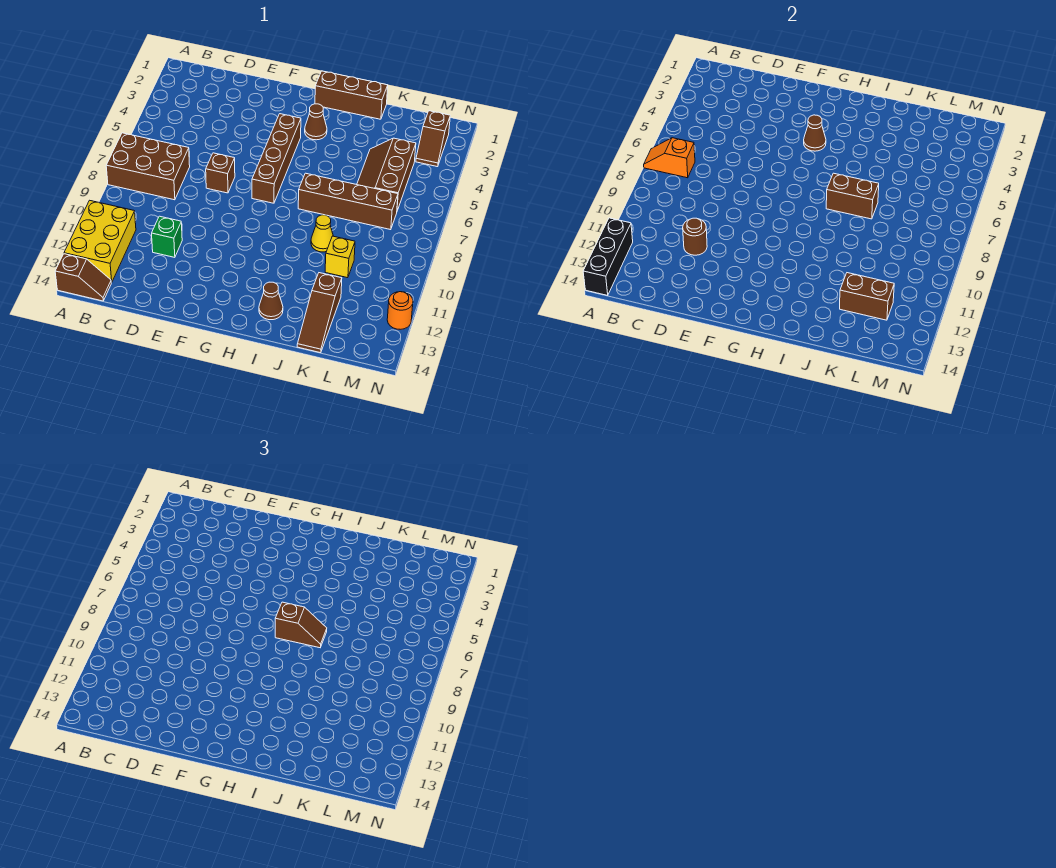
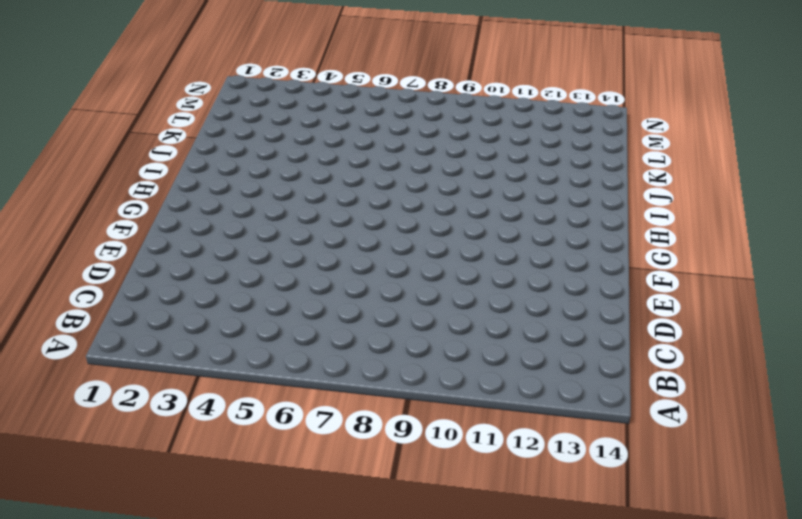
none -> brown brick A7:C8 level 1
none -> yellow brick A11:B13 level 1
none -> brown slope A14:B14 level 1 top A

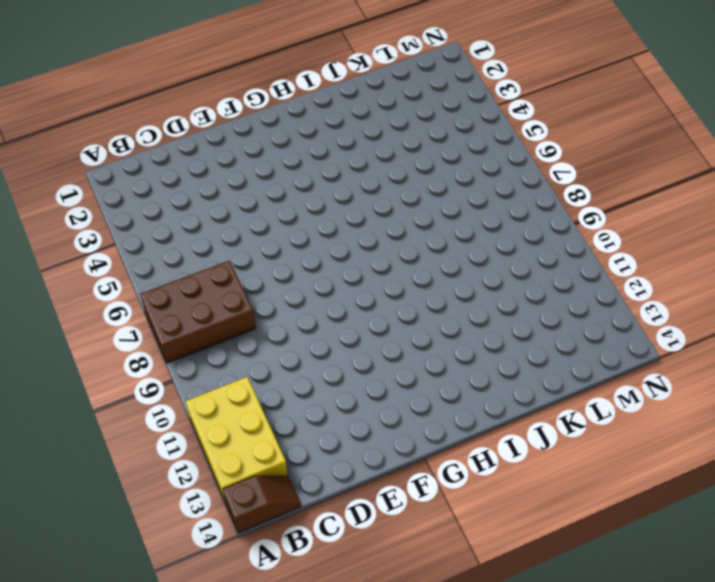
none -> green brick D11 level 1
none -> brown brick E7 level 1
none -> brown brick G4:G7 level 1

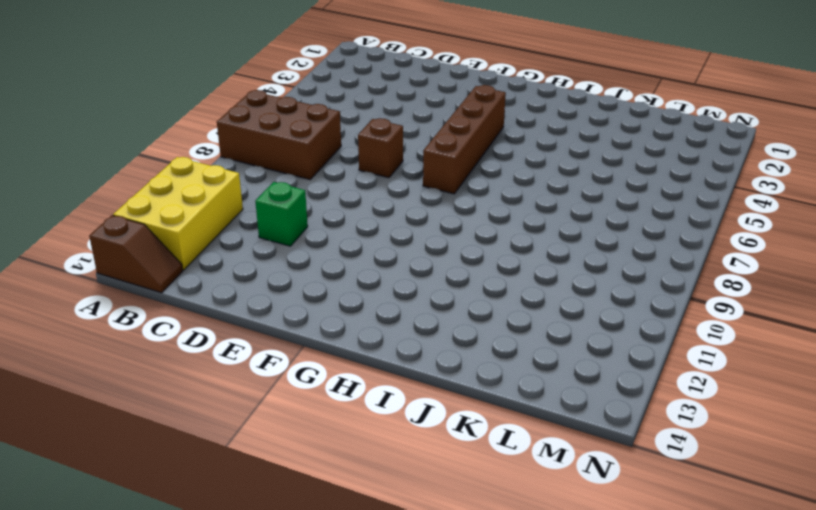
none -> brown brick H1:J1 level 1
none -> brown cone H3 level 1
none -> brown brick I7:L7 level 1

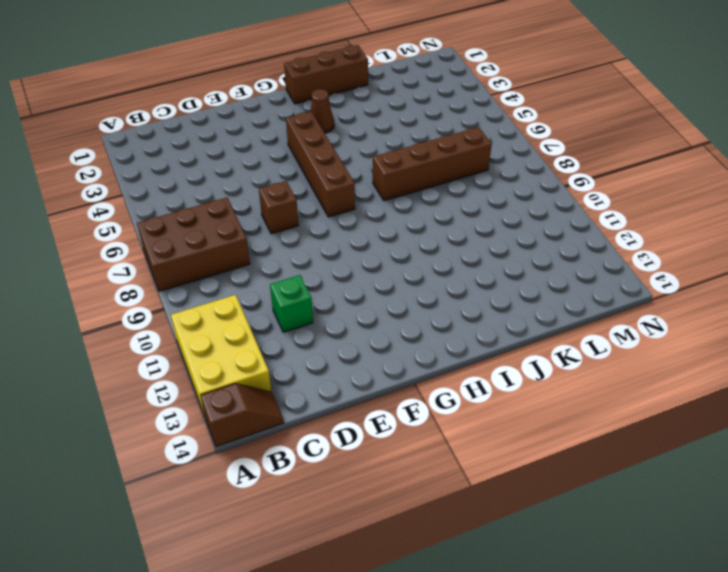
none -> brown cone I13 level 1
none -> yellow cone J9 level 1
none -> brown slope K4:L6 level 1 top L

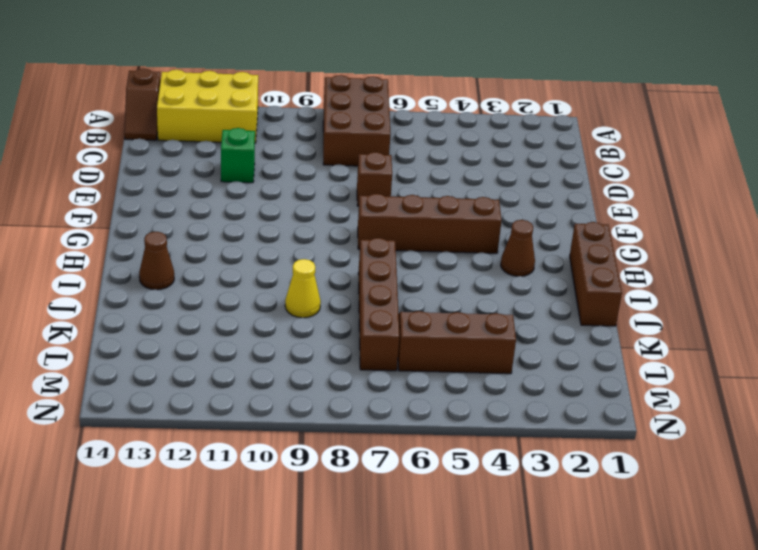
none -> yellow brick K10 level 1
none -> brown slope K12:K14 level 1 top 12
none -> brown slope M2:M3 level 1 top 2

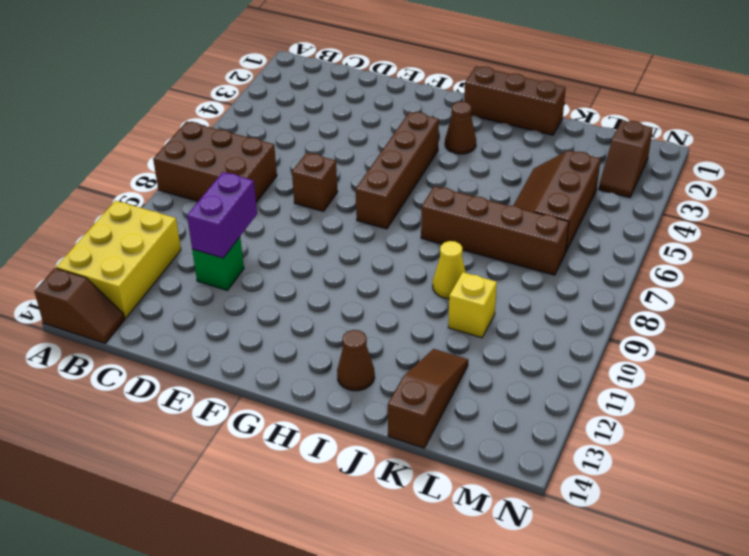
purple brick D10:D11 level 2 -> brown round brick D11 level 2
brown slope K12:K14 level 1 top 14 -> brown slope K12:K14 level 1 top 12
none -> orange round brick N12 level 1
none -> orange slope A7:B7 level 2 top B
none -> black brick A12:A14 level 2

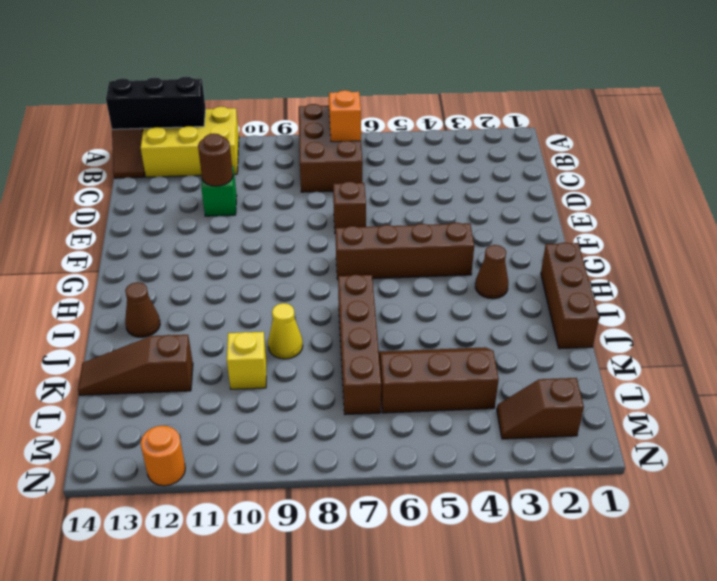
none -> brown cone G4 level 2
none -> brown brick I7:J7 level 2
none -> brown brick K12:L12 level 2

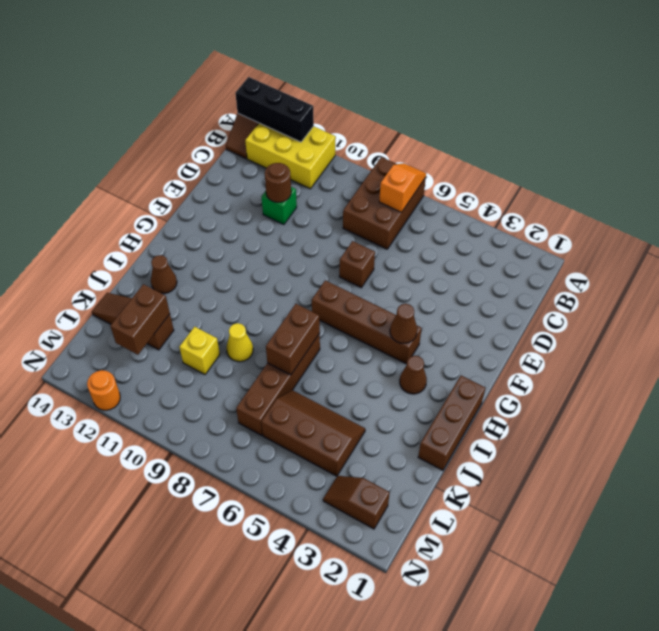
none -> brown slope H7:I7 level 3 top H

